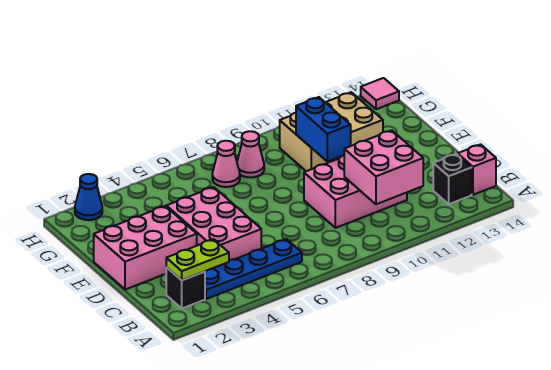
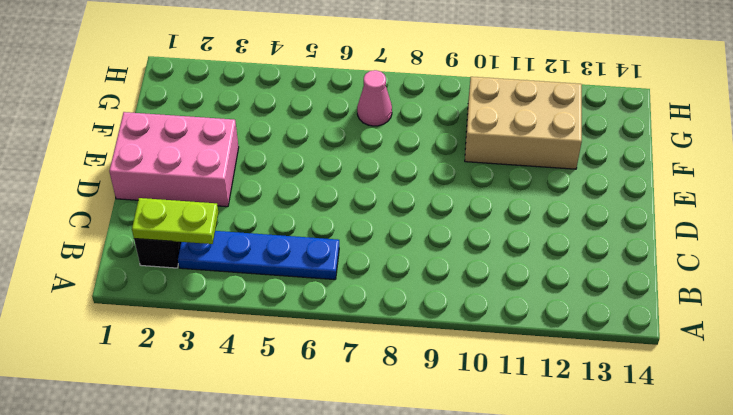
none -> black brick B13 level 1
none -> pink brick B14 level 1
none -> pink brick C4:E5 level 1

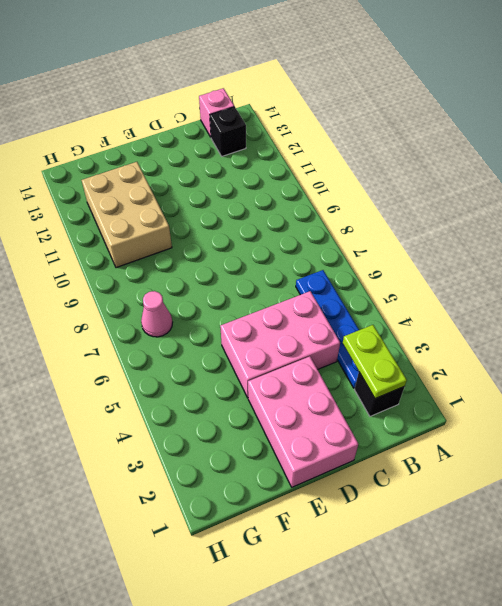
none -> pink brick C9:D11 level 1
none -> pink cone G8 level 1
none -> blue cone H2 level 1

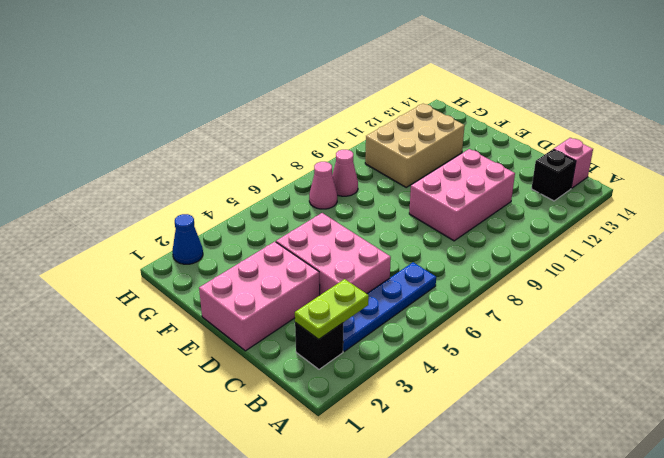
none -> pink tile H14 level 1
none -> pink brick B10:C11 level 2
none -> blue brick E10:F10 level 2

